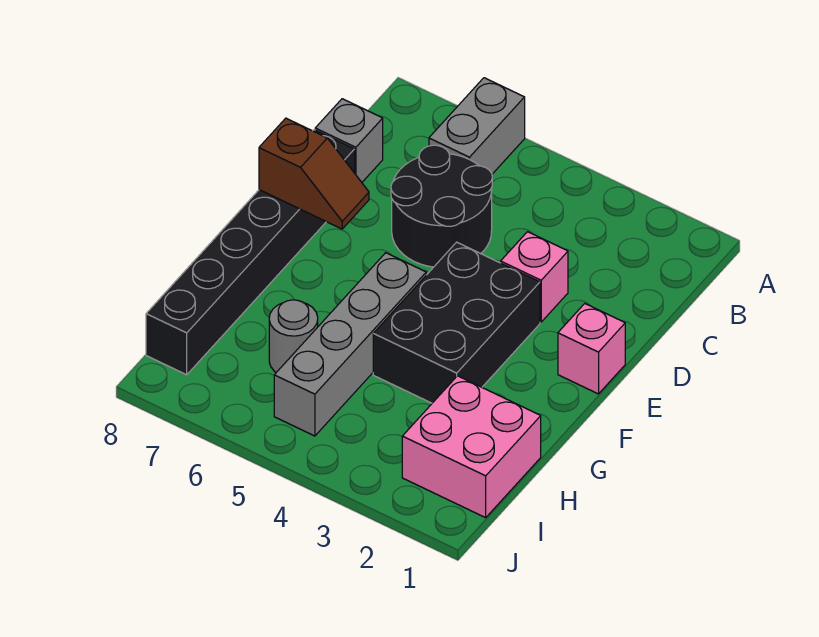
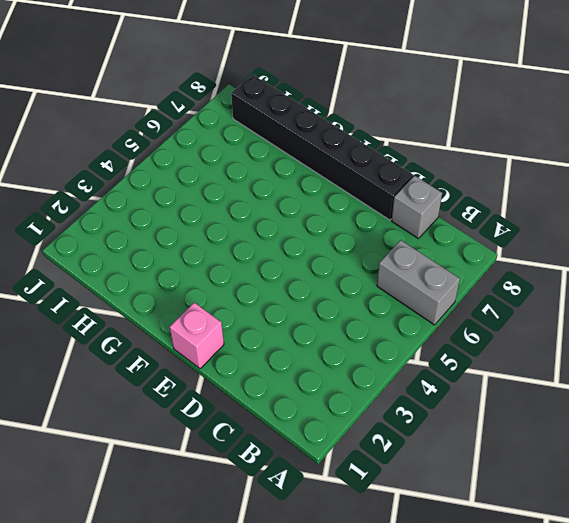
none -> black round brick C5:D6 level 1
none -> pink brick D3 level 1

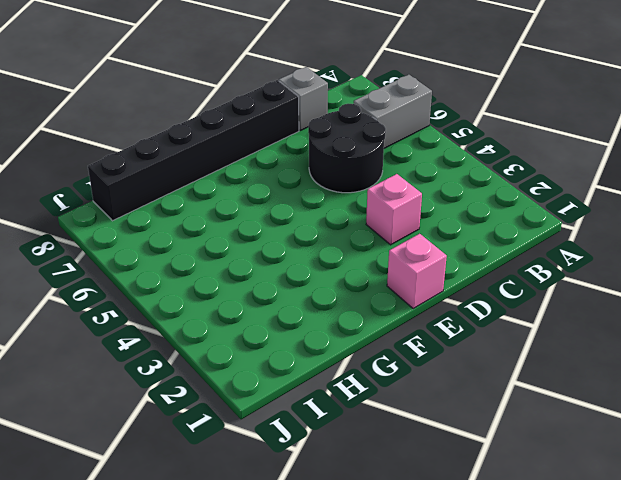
none -> black brick E3:G4 level 1
none -> grey brick F5:I5 level 1

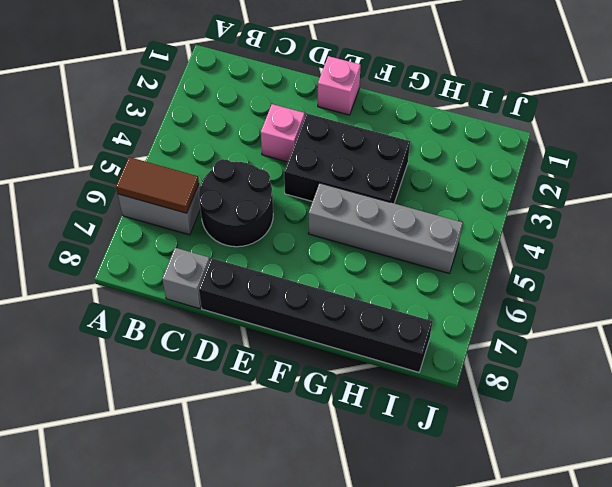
brown tile A6:B6 level 2 -> none
none -> pink brick H1:I2 level 1
none -> grey round brick H6 level 1

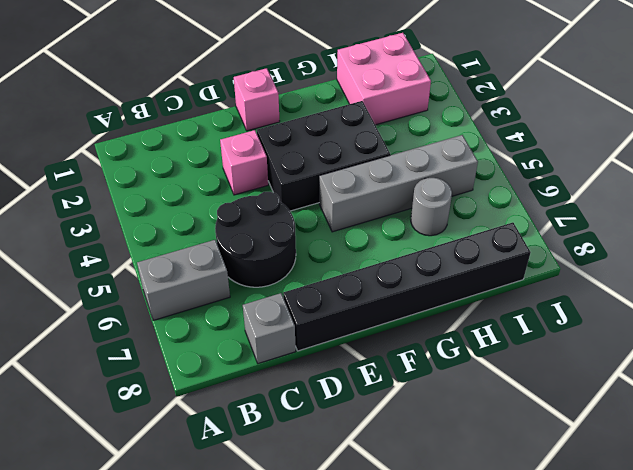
none -> brown slope E7:E8 level 2 top 8

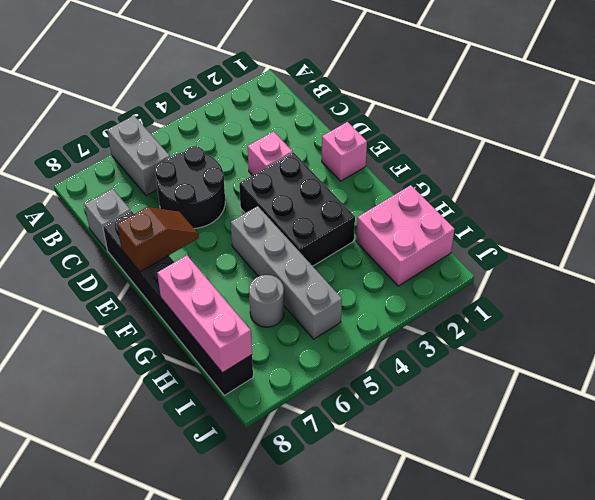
pink brick G8:I8 level 2 -> none

